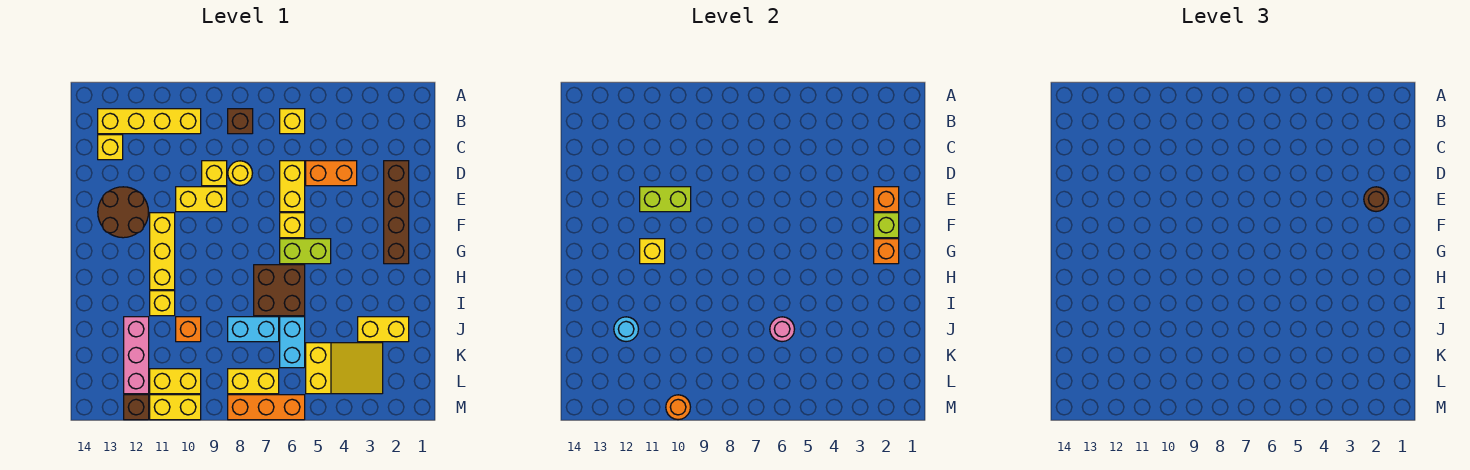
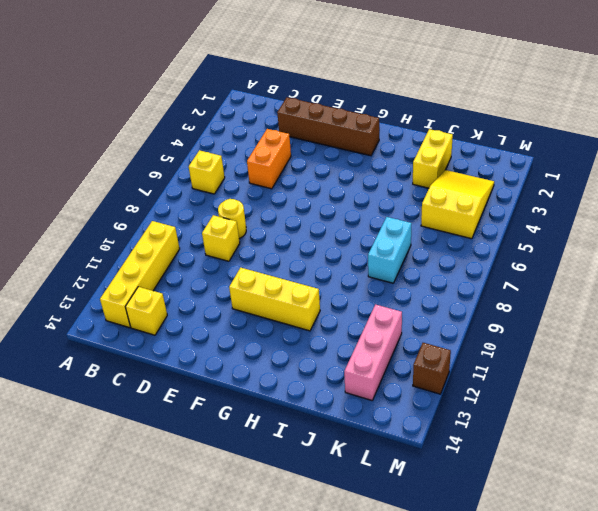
pink brick K11:K13 level 1 -> pink brick J12:L12 level 1
none -> brown brick B8 level 1
none -> yellow brick D6:E6 level 1
none -> yellow brick E9:E10 level 1
none -> brown round brick E12:F13 level 1

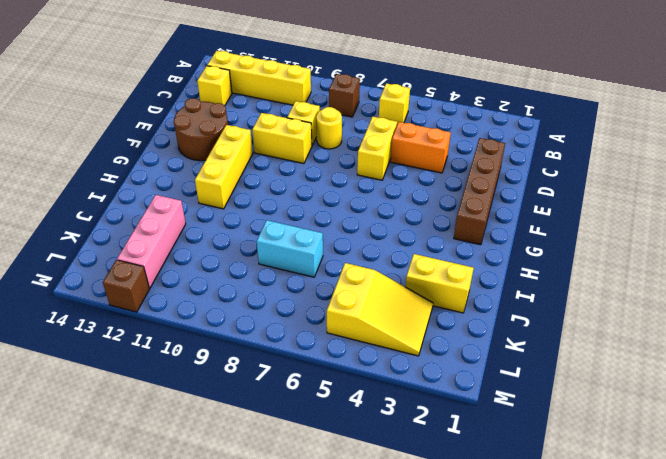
none -> yellow brick F6 level 1
none -> lime brick G5:G6 level 1
none -> brown brick H6:I7 level 1
none -> yellow brick I11 level 1

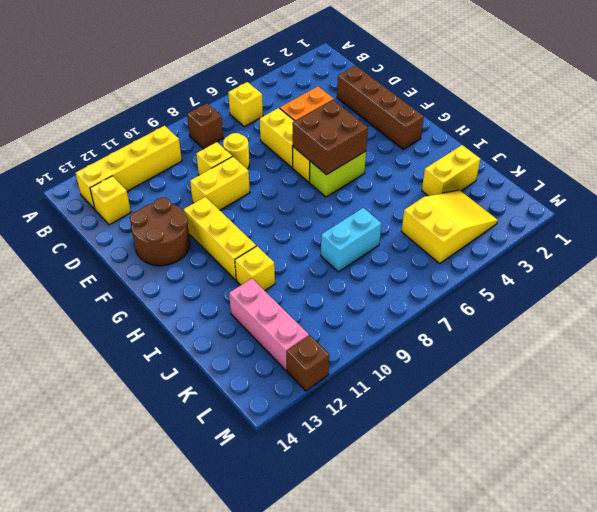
brown brick F5:G6 level 2 -> brown brick H6:I7 level 1
none -> cyan brick J6:K6 level 1
none -> orange brick J10 level 1
none -> yellow brick L7:L8 level 1
none -> yellow brick L10:L11 level 1

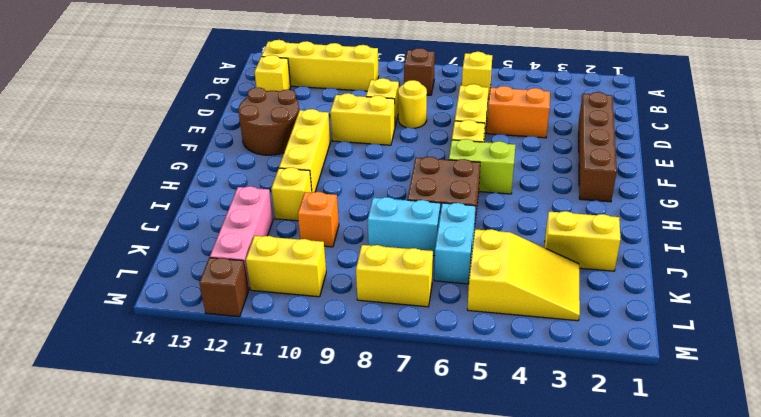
none -> orange brick M6:M8 level 1
none -> yellow brick M10:M11 level 1
none -> orange brick E2 level 2
none -> lime brick E10:E11 level 2

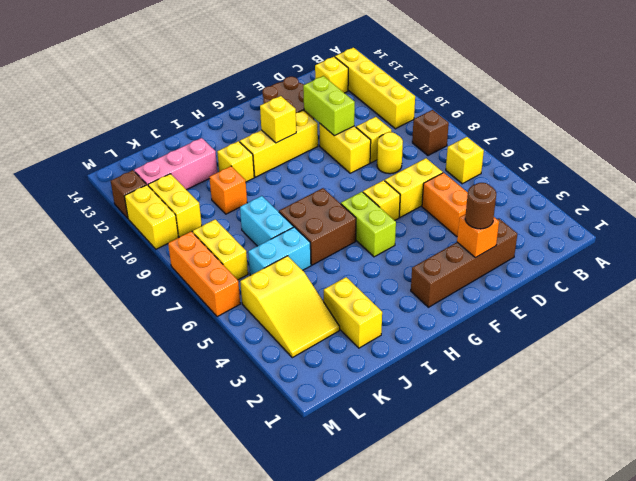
none -> lime brick F2 level 2
none -> orange brick G2 level 2
none -> pink round brick J6 level 2
none -> cyan round brick J12 level 2

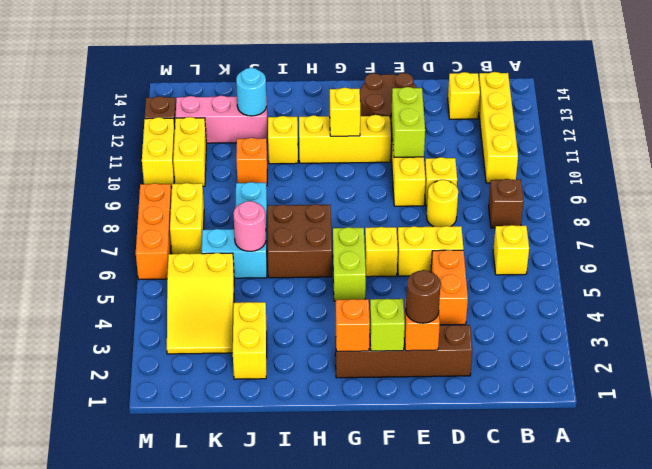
none -> orange round brick M10 level 2

